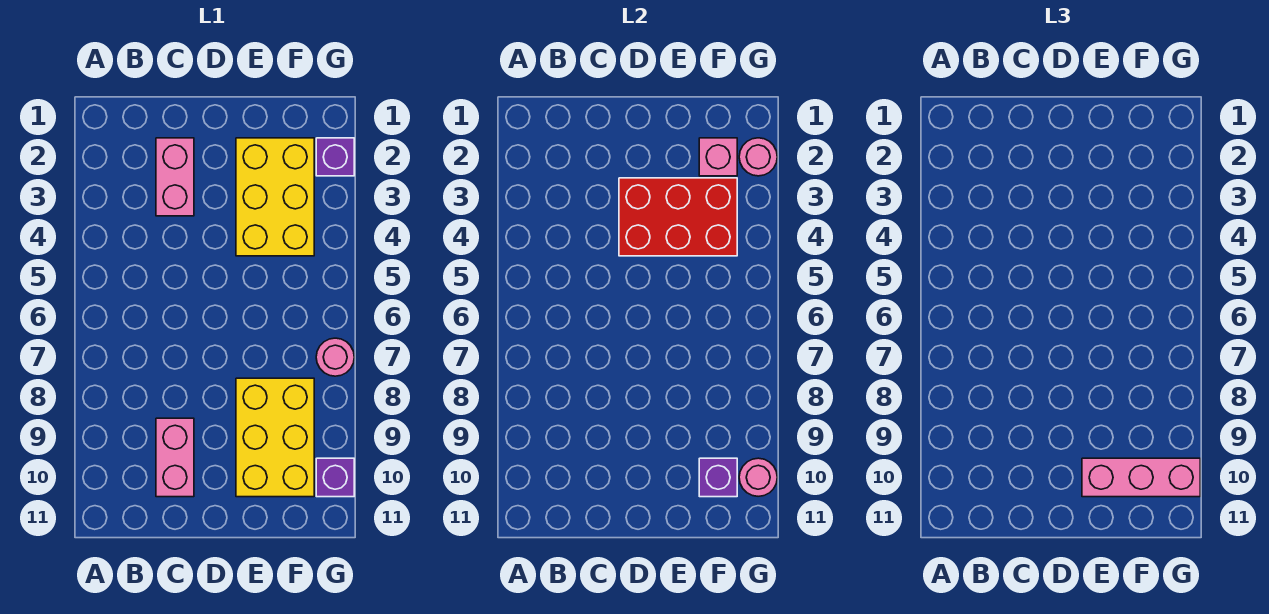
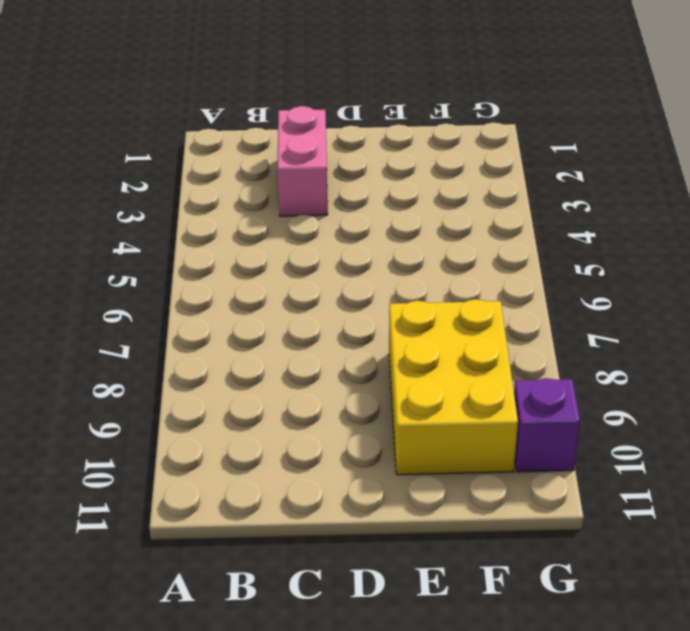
none -> pink brick C9:C10 level 1
none -> yellow brick E2:F4 level 1
none -> purple brick G2 level 1

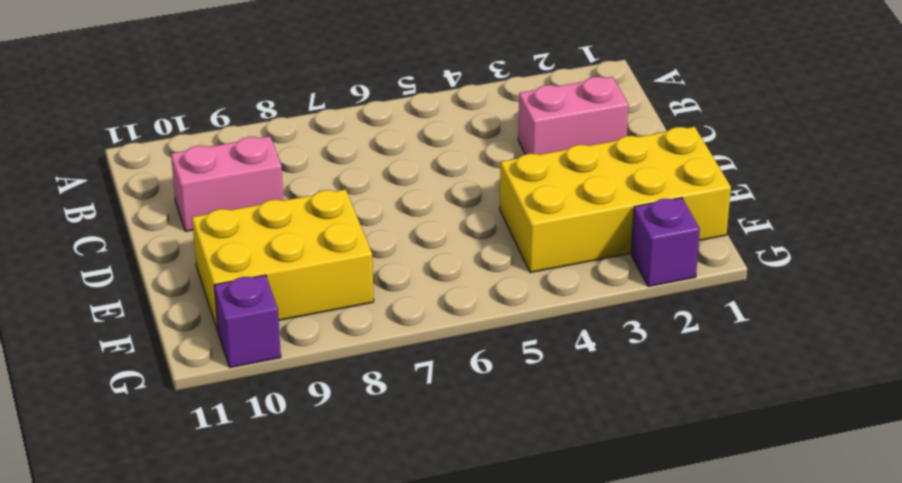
yellow brick E1:F4 level 1 -> yellow brick E2:F4 level 1
none -> pink round brick G7 level 1
none -> red brick D3:F4 level 2
none -> pink brick F2 level 2

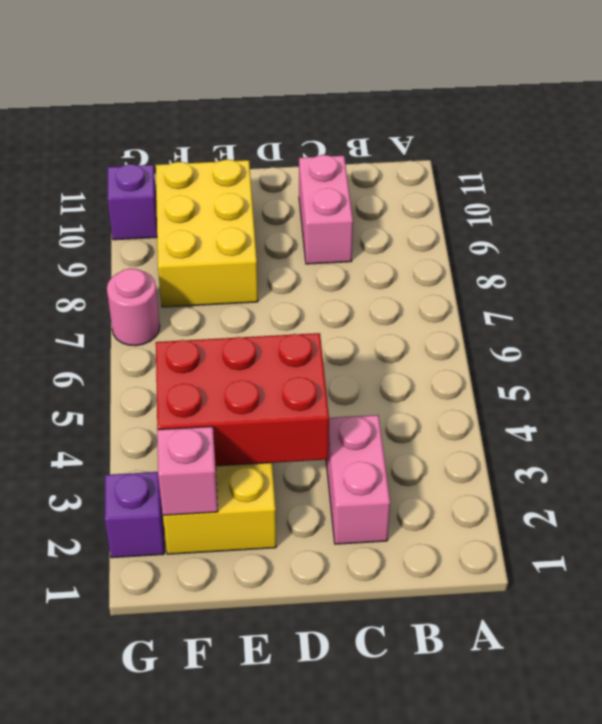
none -> purple brick F10 level 2
none -> pink round brick G2 level 2
none -> pink round brick G10 level 2

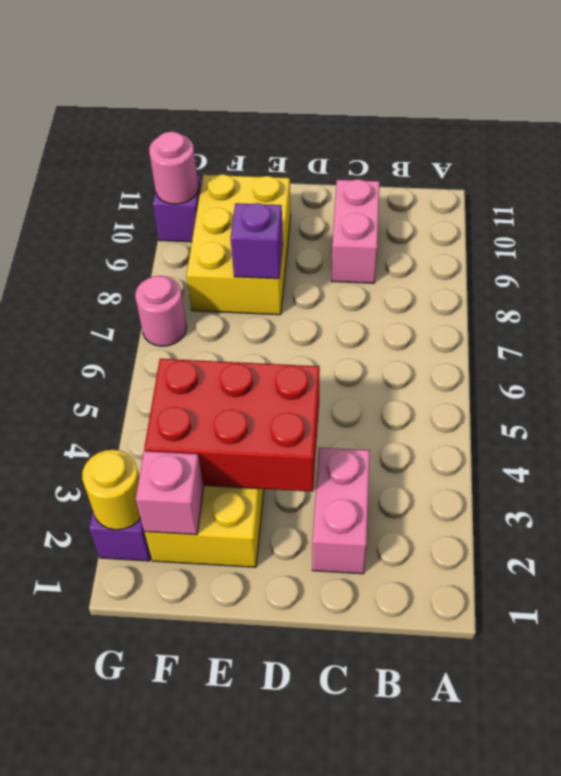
purple brick E8 level 2 -> purple brick F10 level 2
yellow round brick G2 level 2 -> pink round brick G2 level 2
none -> pink brick E10:G10 level 3

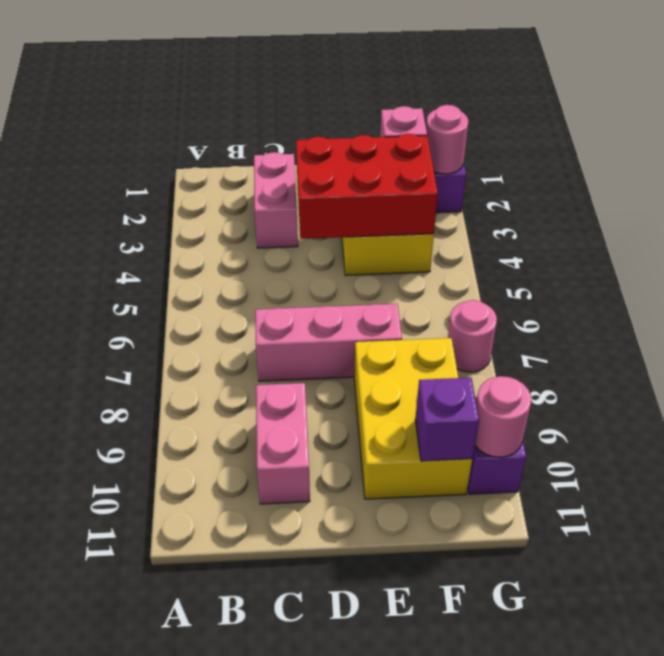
pink brick C7:E7 level 1 -> pink brick E10:G10 level 3

